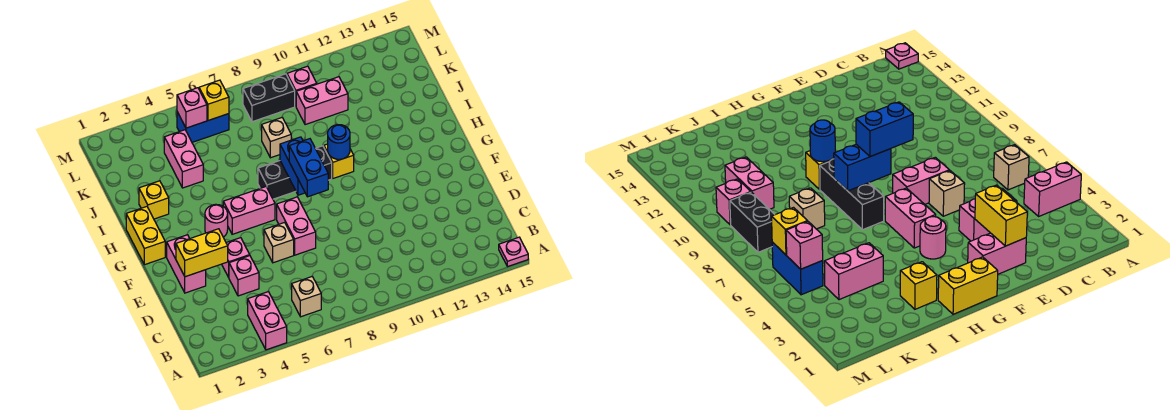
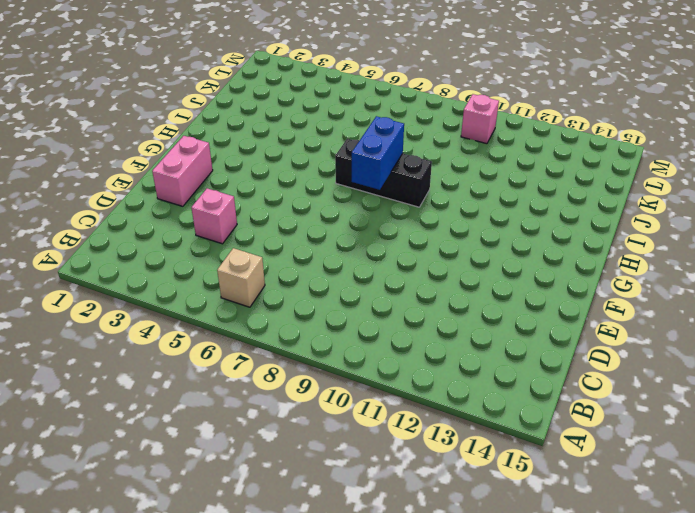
none -> pink brick A4:B4 level 1
none -> pink plate A15 level 1
none -> pink brick E4 level 1

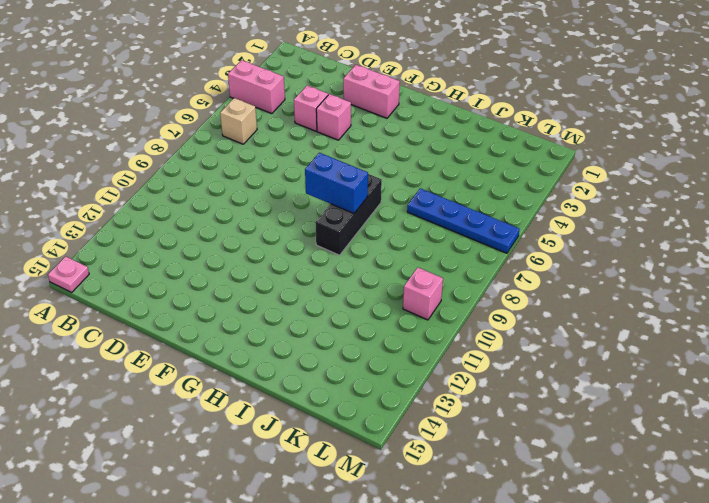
blue plate J6:M6 level 1 -> blue brick L5:L6 level 1
none -> tan brick E6 level 1
none -> pink brick E7:F7 level 1
none -> yellow brick G1:H1 level 1

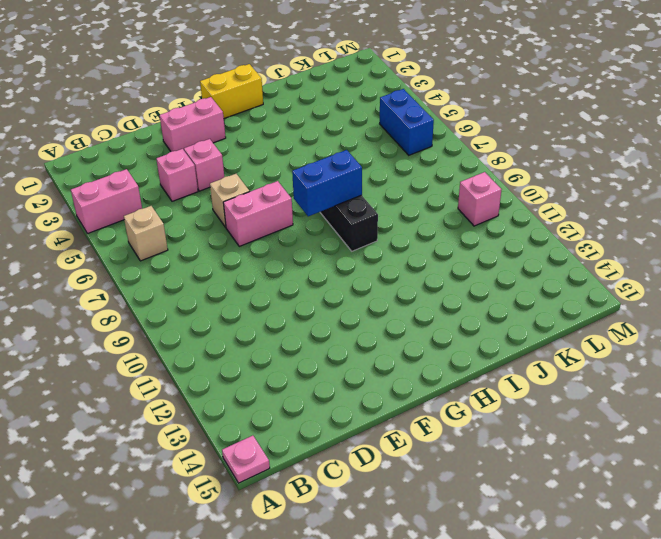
none -> pink round brick G4 level 1
none -> pink brick G5:G6 level 1
none -> yellow brick H10 level 1

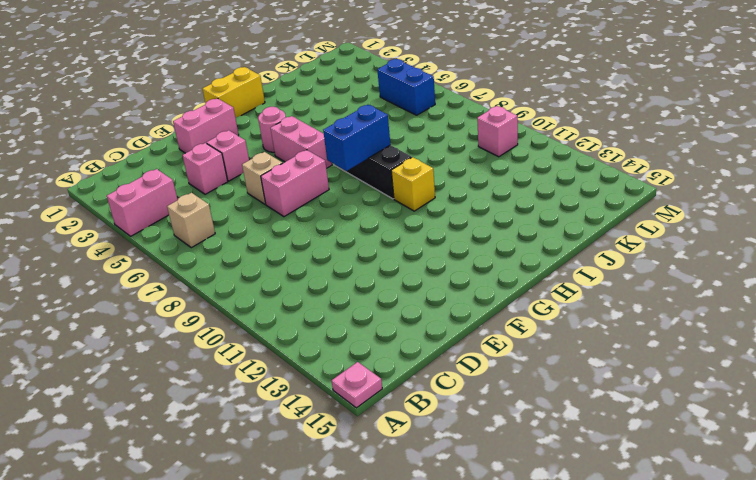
none -> yellow brick I2 level 1
none -> pink brick J4:K4 level 1
none -> tan brick J8 level 1

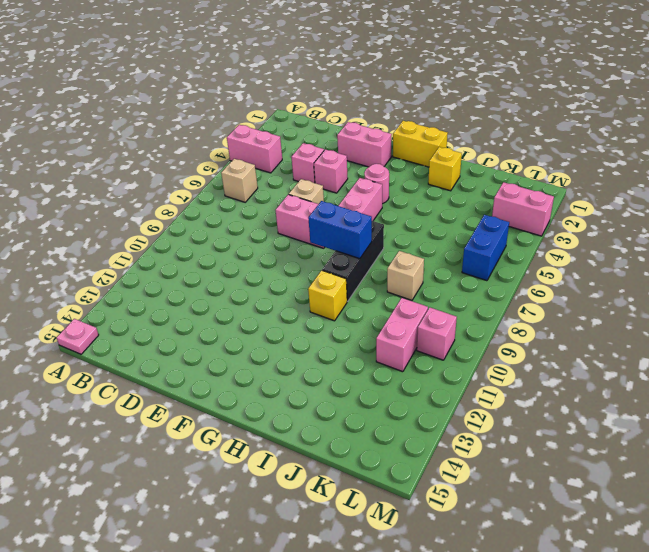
pink brick L3:M3 level 1 -> pink brick J4:K4 level 1
none -> black brick L8:L9 level 1
none -> yellow brick E2:E3 level 2
none -> blue round brick H10 level 2

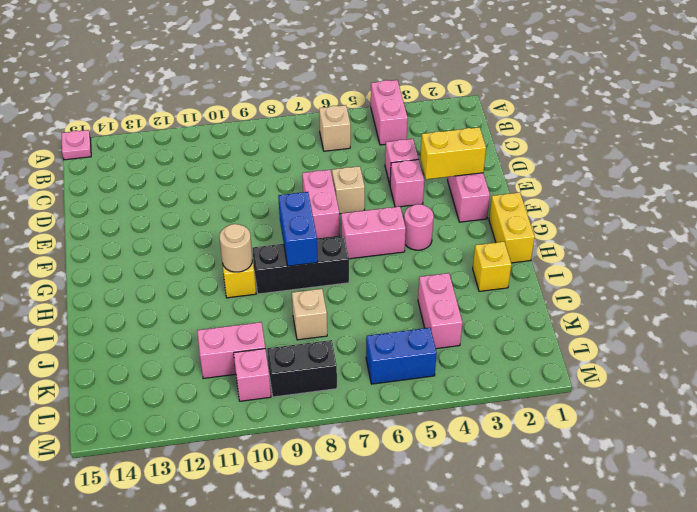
tan round brick H10 level 2 -> blue round brick H10 level 2
none -> pink brick L5 level 2
none -> yellow brick L6 level 2
none -> blue brick F8:G8 level 3

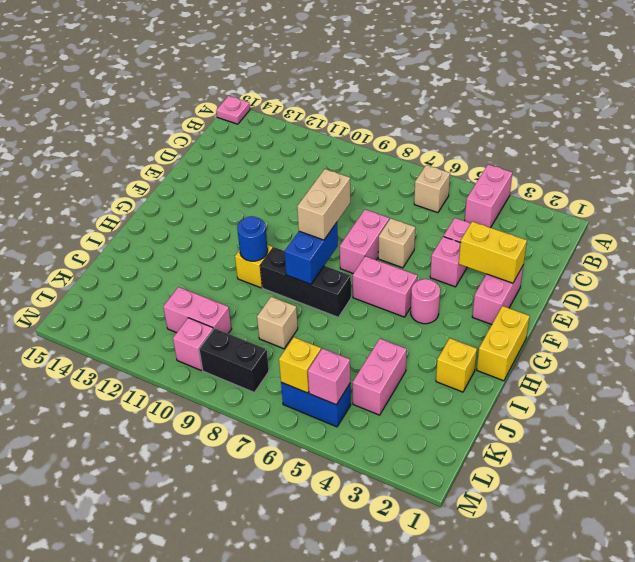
tan brick F8:G8 level 3 -> blue brick F8:G8 level 3

